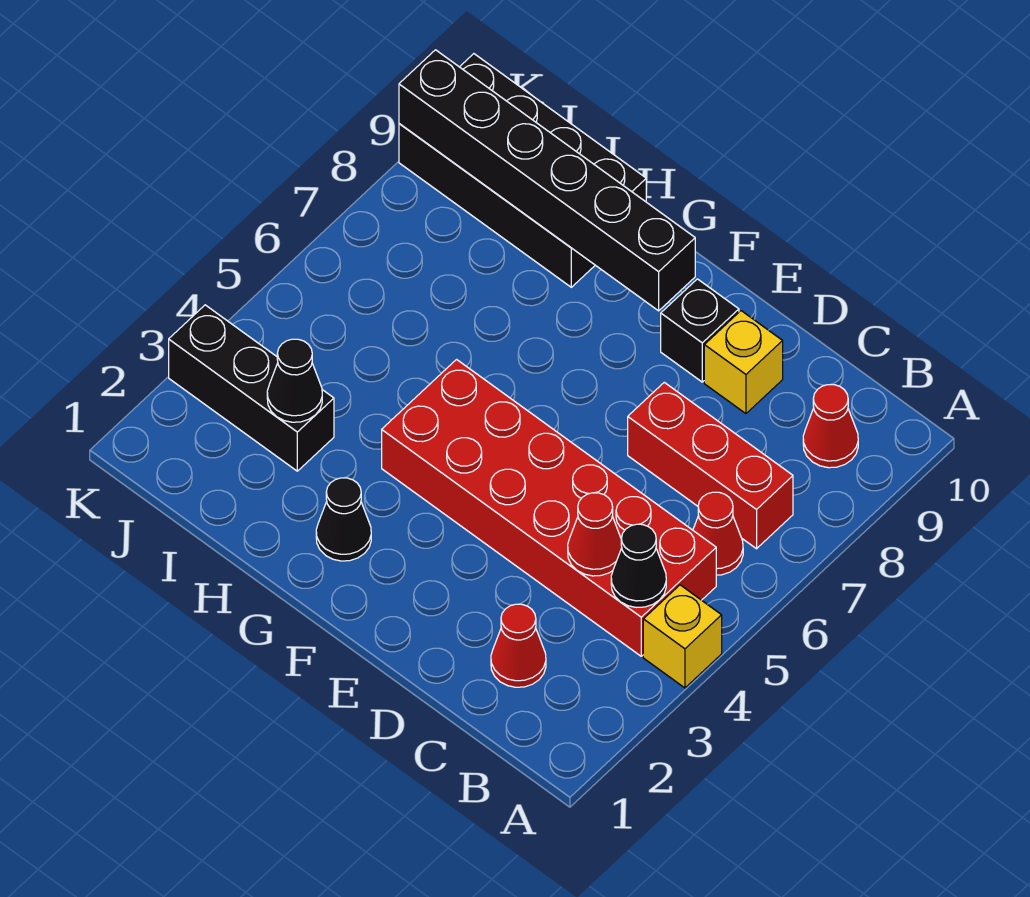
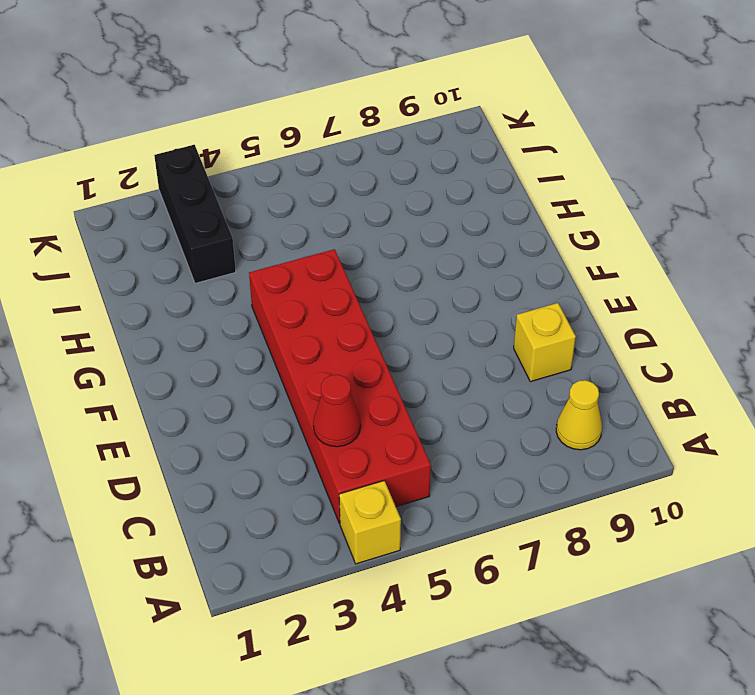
yellow cone B9 level 1 -> red cone B9 level 1
none -> red cone B6 level 1
none -> red brick B7:D7 level 1
none -> red cone C2 level 1

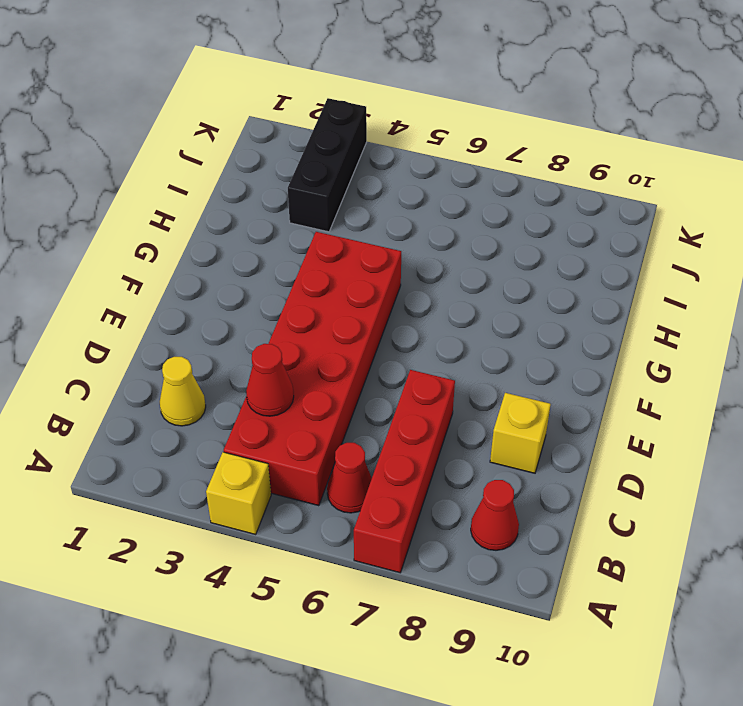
red brick A7:D7 level 1 -> red brick B7:D7 level 1
yellow cone C2 level 1 -> red cone C2 level 1
none -> black brick E9 level 1
none -> black cone G2 level 1
none -> black brick H9:K10 level 1

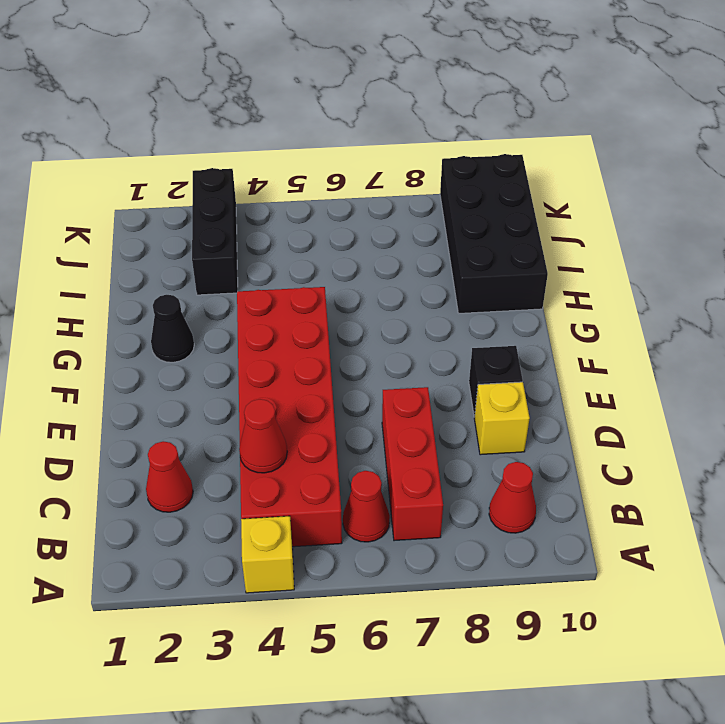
none -> black cone B4 level 2
none -> black brick F9:K9 level 2
none -> black cone I3 level 2

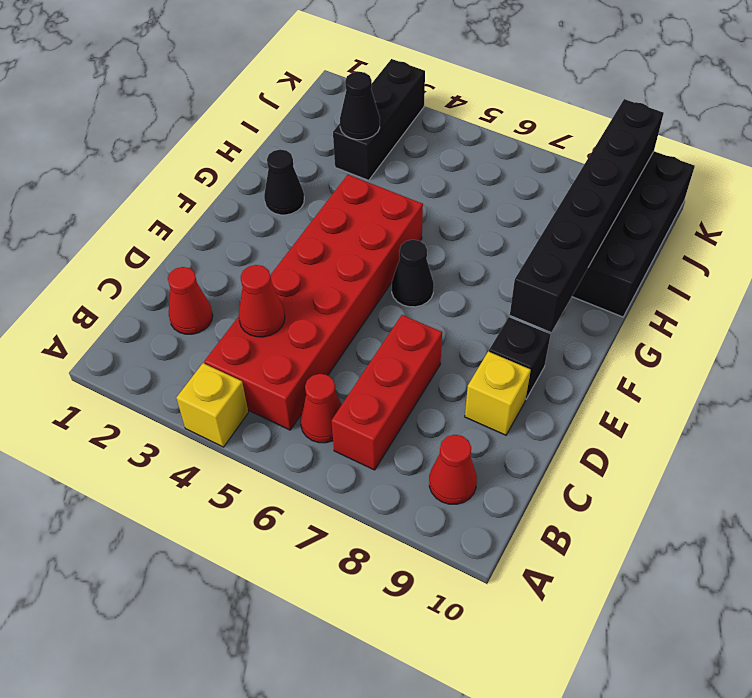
black cone F6 level 1 -> black cone B4 level 2

